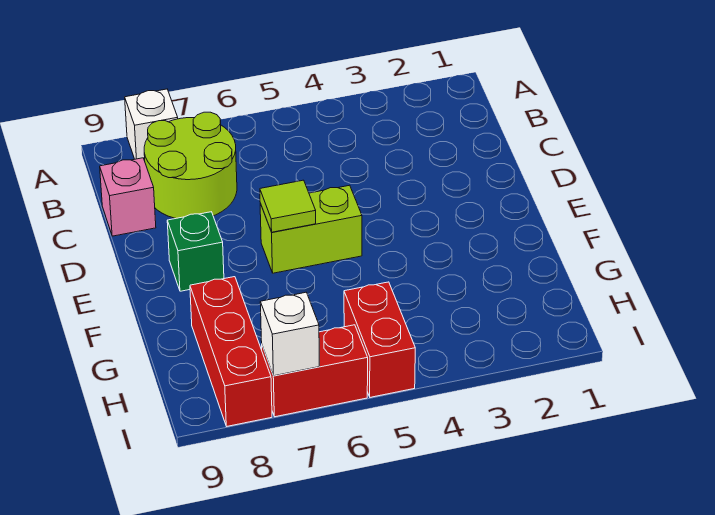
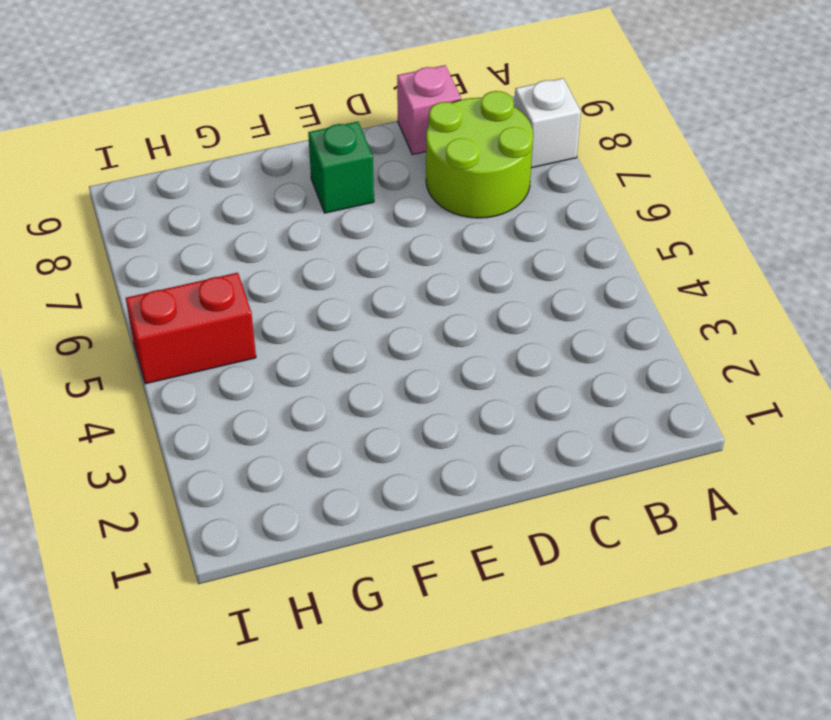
none -> lime brick E5:E6 level 1
none -> red brick G8:I8 level 1

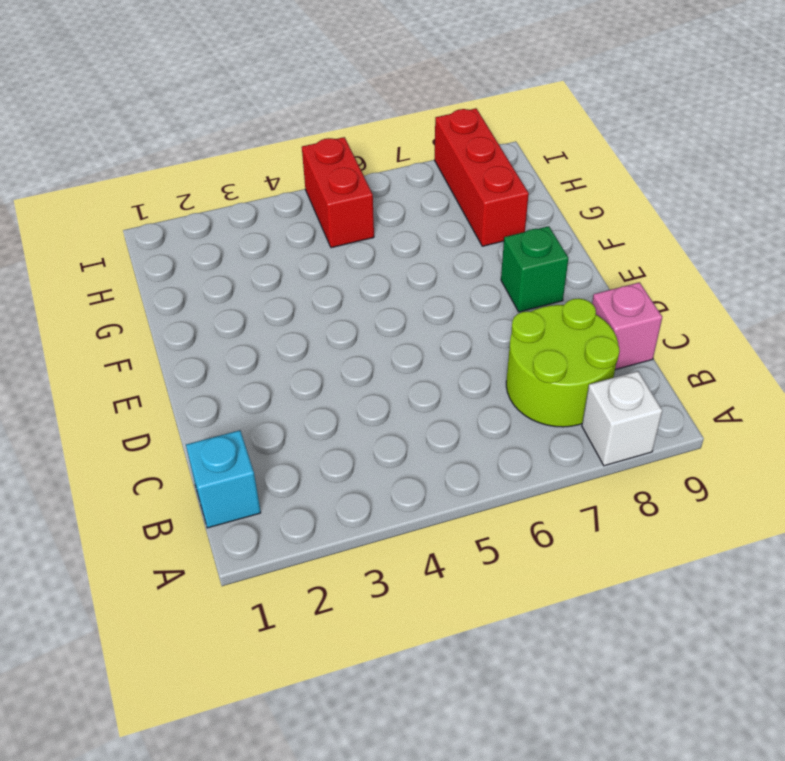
cyan brick B1 level 1 -> none
none -> lime brick E5:E6 level 1
none -> red brick I6:I7 level 1

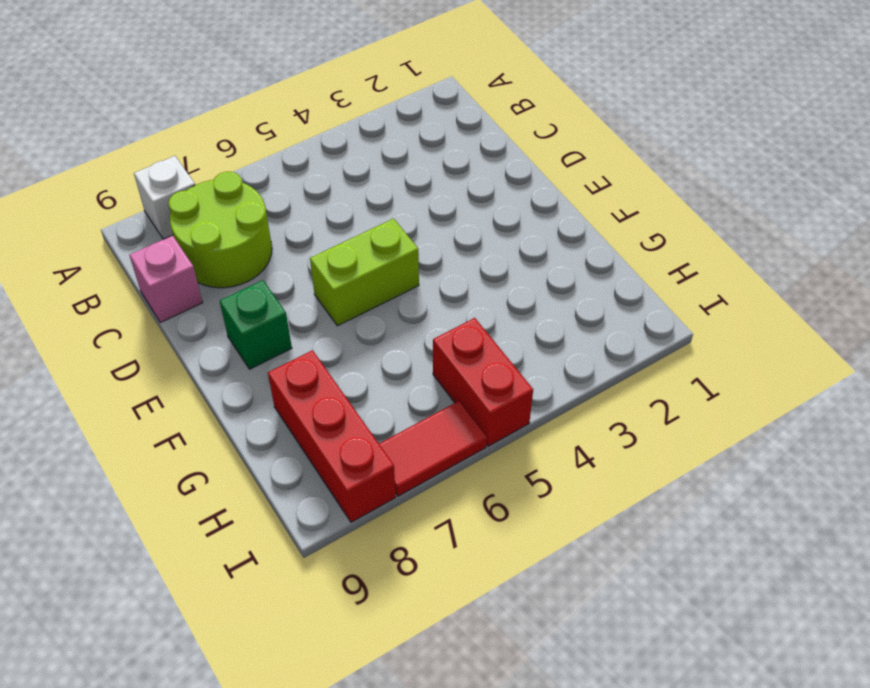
red tile I6:I7 level 1 -> red brick I6:I7 level 1
none -> lime tile E6 level 2
none -> white brick I7 level 2

